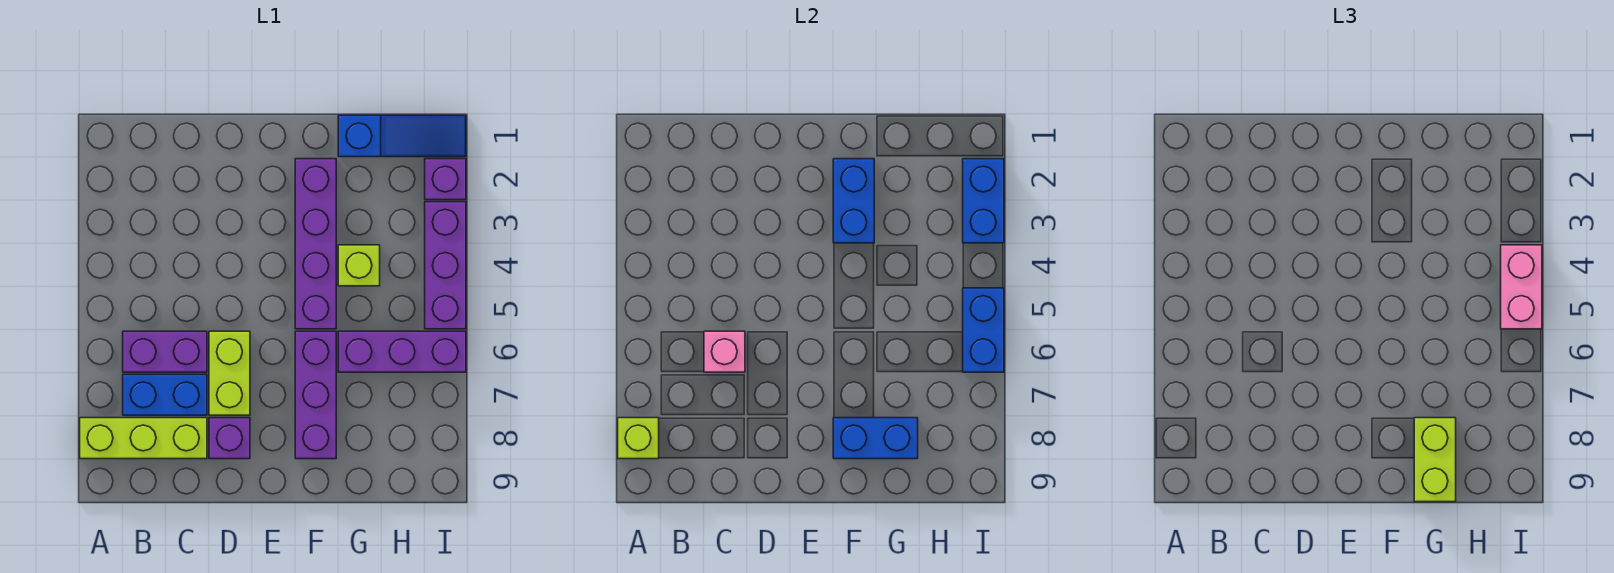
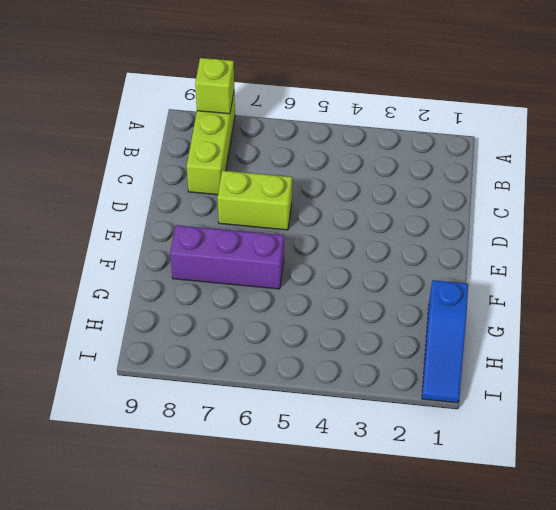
none -> purple brick B6:C6 level 1
none -> blue brick B7:C7 level 1
none -> purple brick D8 level 1

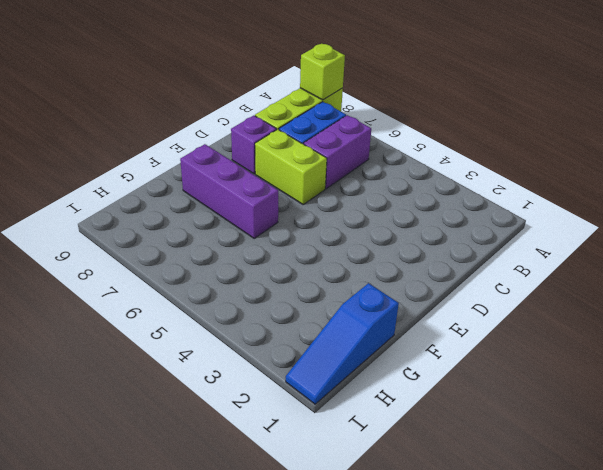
none -> purple brick F2:F5 level 1
none -> lime brick G4 level 1
none -> purple brick G6:I6 level 1

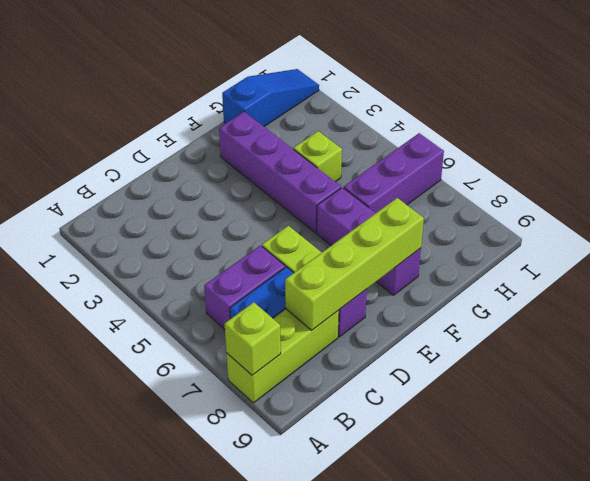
lime brick C8:F8 level 2 -> blue brick F8:G8 level 2
none -> purple brick I2 level 1
none -> purple brick I3:I5 level 1
none -> pink brick C6 level 2

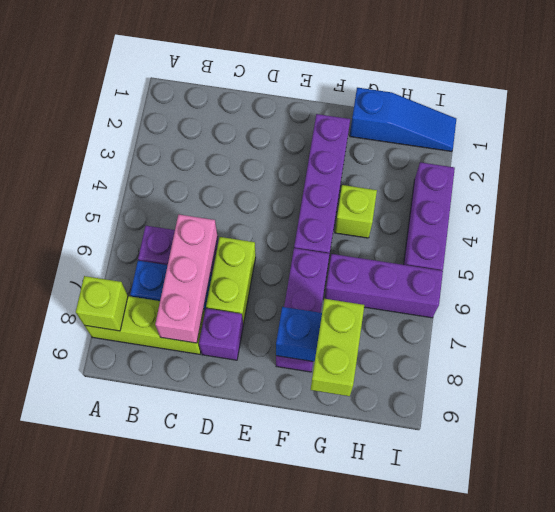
pink brick C6:C8 level 2 -> pink brick C6 level 2
none -> purple brick I2 level 1
none -> blue brick F2:F3 level 2
none -> blue brick I2:I3 level 2

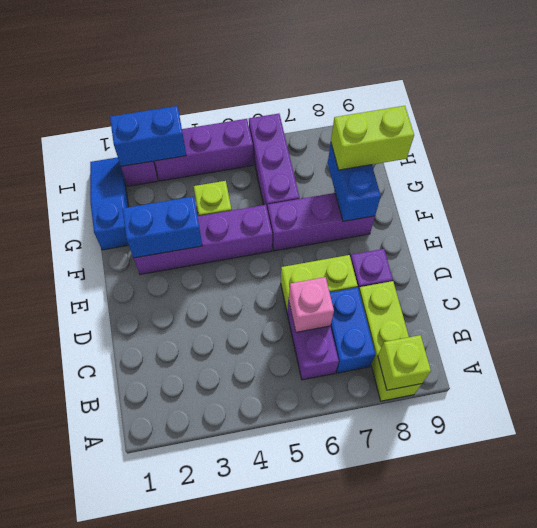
none -> blue brick I5:I6 level 2
none -> pink brick I4:I5 level 3

